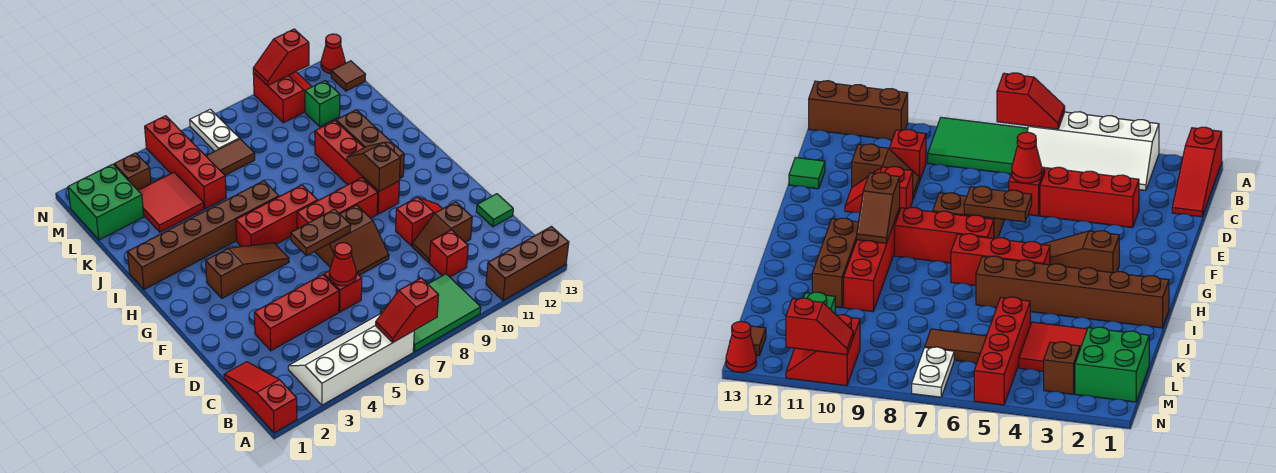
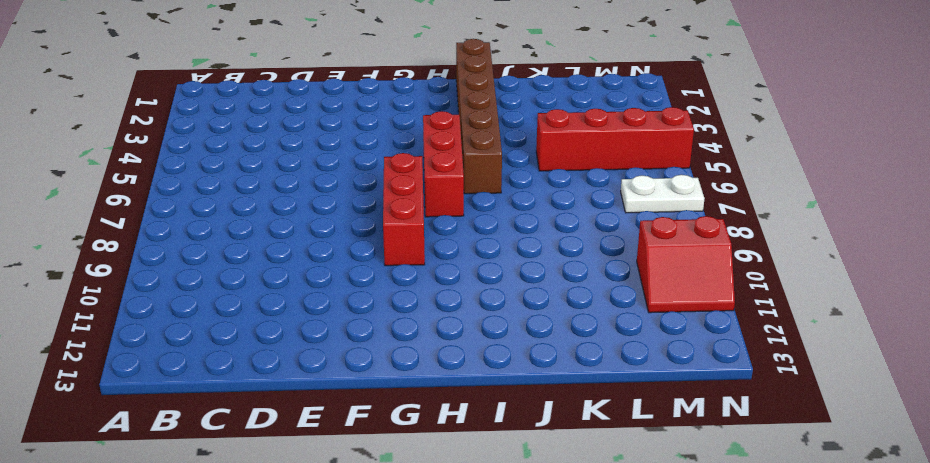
none -> red slope A1:C1 level 1 top A
none -> white slope A3:B6 level 1 top A
none -> green tile A7:B9 level 1
none -> brown brick A11:A13 level 1

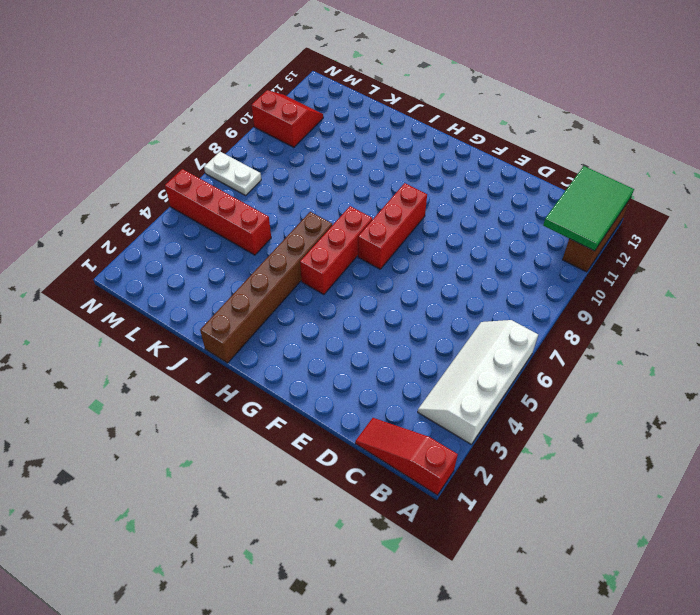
green tile A11:B13 level 2 -> green tile A7:B9 level 1
none -> red brick C10 level 1
none -> red brick D3:D5 level 1
none -> red brick D6 level 1
none -> brown slope D10:D11 level 1 top 11

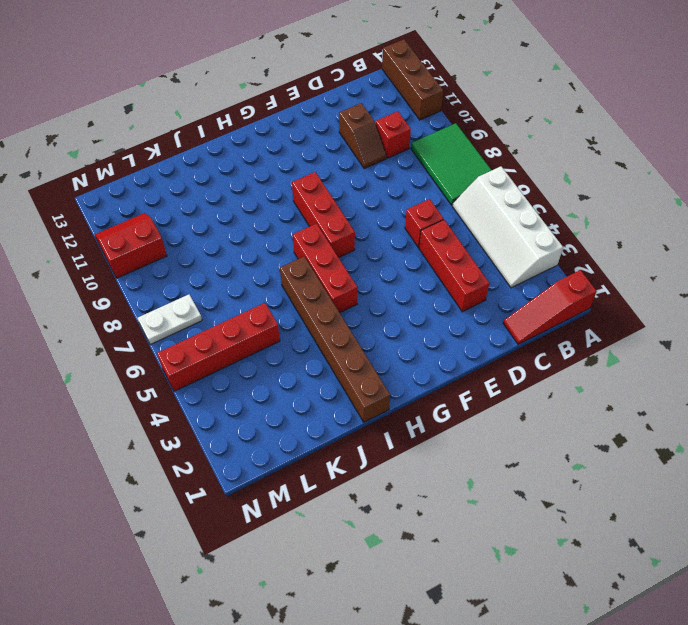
none -> green tile D13 level 1
none -> brown slope E7:F8 level 1 top F
none -> red slope E10:E11 level 1 top 10
none -> brown slope G3:G5 level 1 top 3

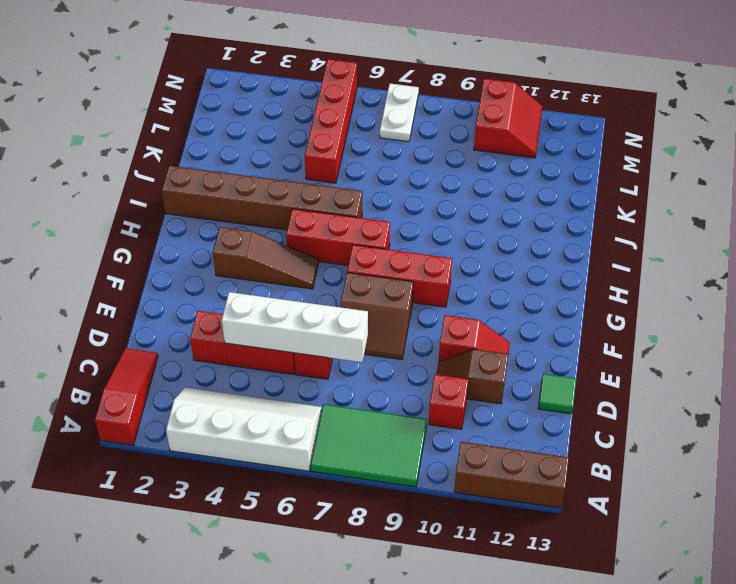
white brick D4:D7 level 2 -> red cone D6 level 2
none -> red brick G10:J10 level 1
none -> brown brick H11:J11 level 1
none -> red tile K3:L4 level 1
none -> green brick L1:M2 level 1

